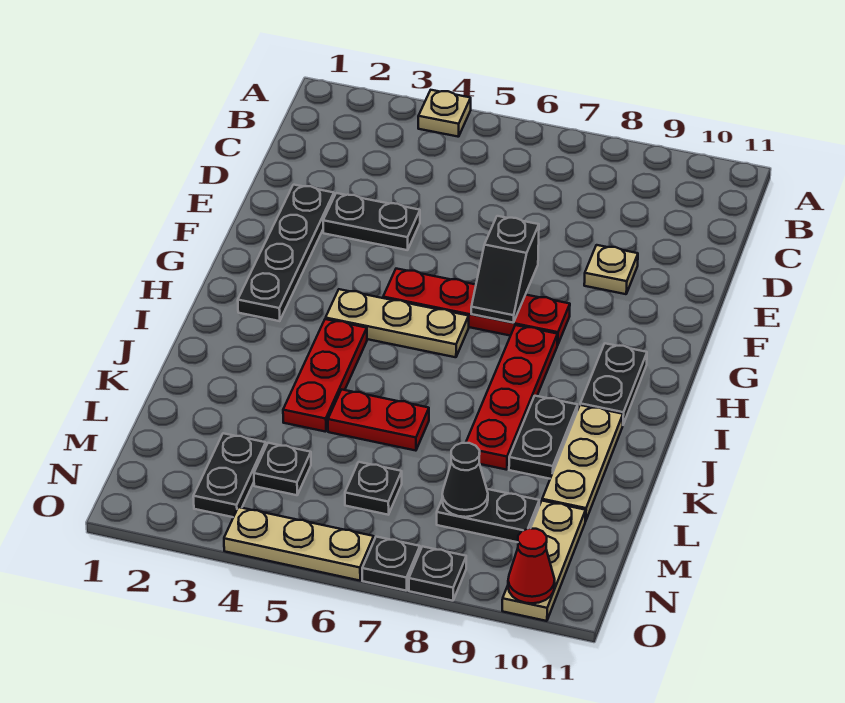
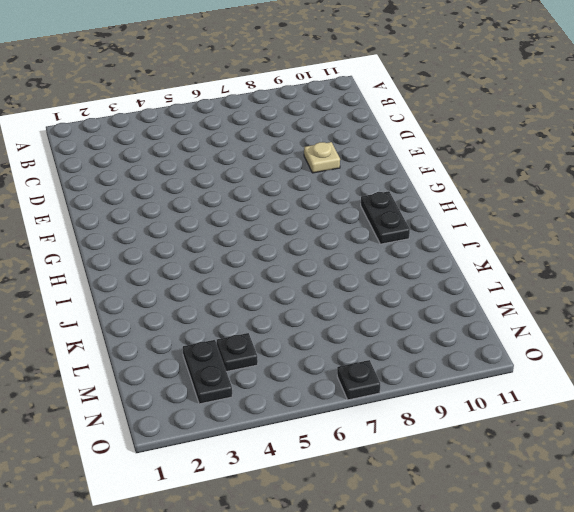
none -> tan plate A4 level 1
none -> black plate E2:H2 level 1
none -> black plate E3:E4 level 1

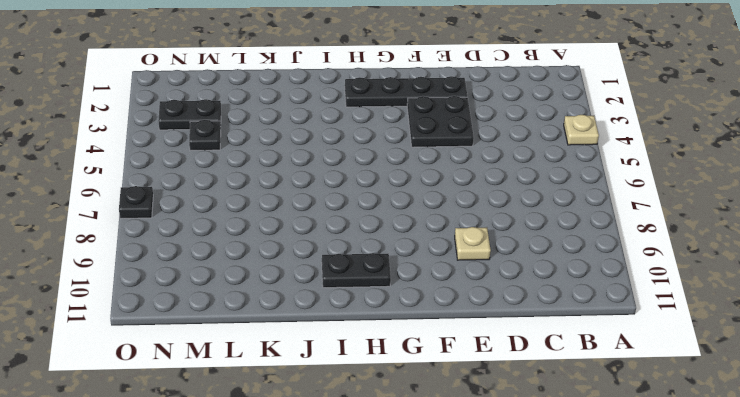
black plate E3:F4 level 1 -> black plate E3:E4 level 1
none -> red plate G5:G8 level 1
none -> tan plate H4:H6 level 1
none -> red plate H8:K8 level 1

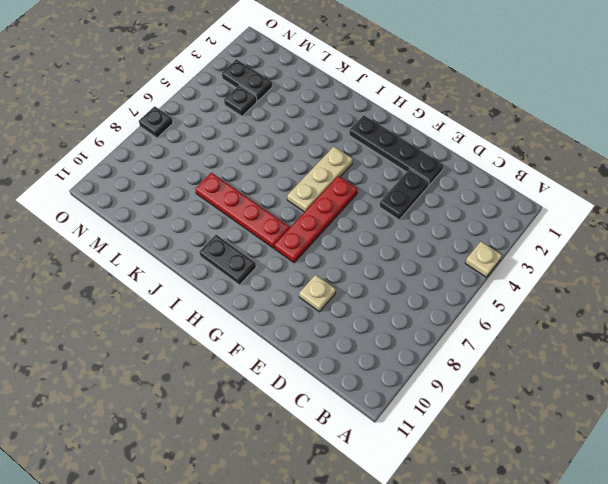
none -> red plate I4:K4 level 1
none -> black plate J9:K9 level 1
none -> tan plate J10:L10 level 1

